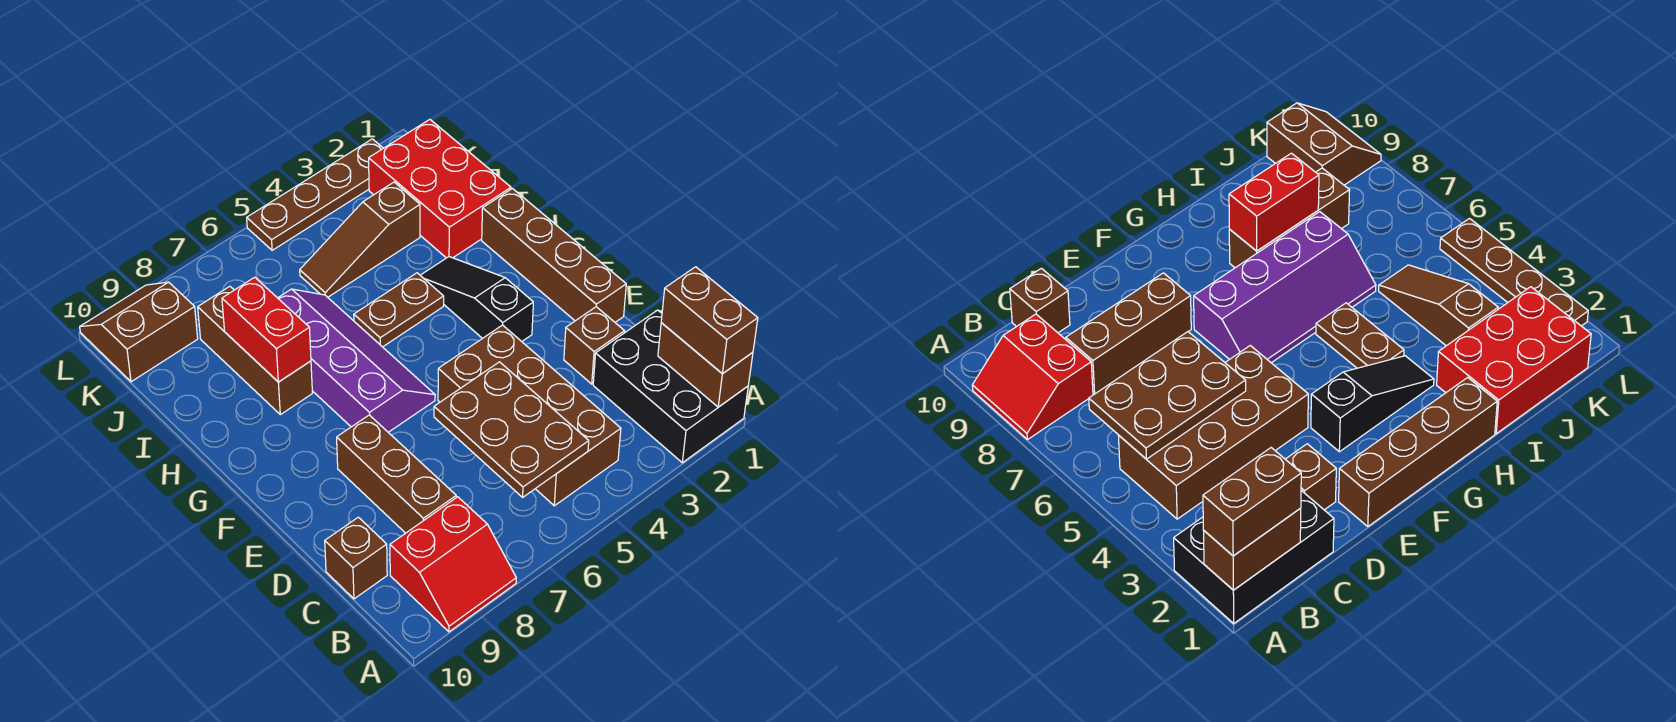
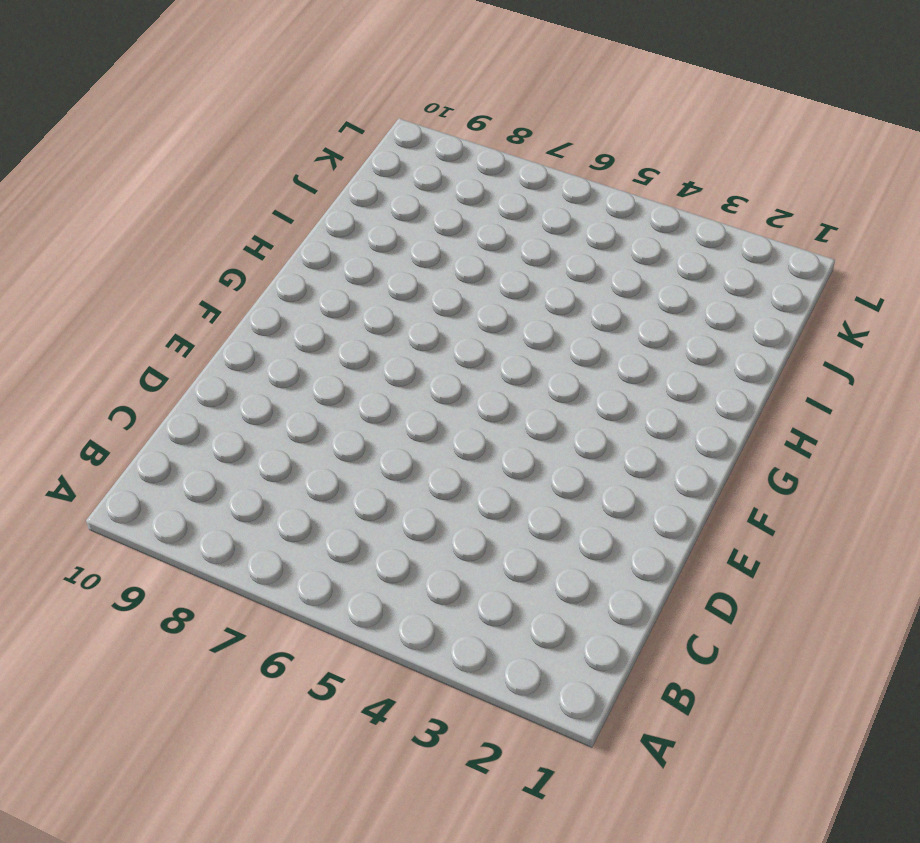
none -> black brick A1:C2 level 1
none -> red slope A8:B9 level 1 top B
none -> brown brick B4:E5 level 1

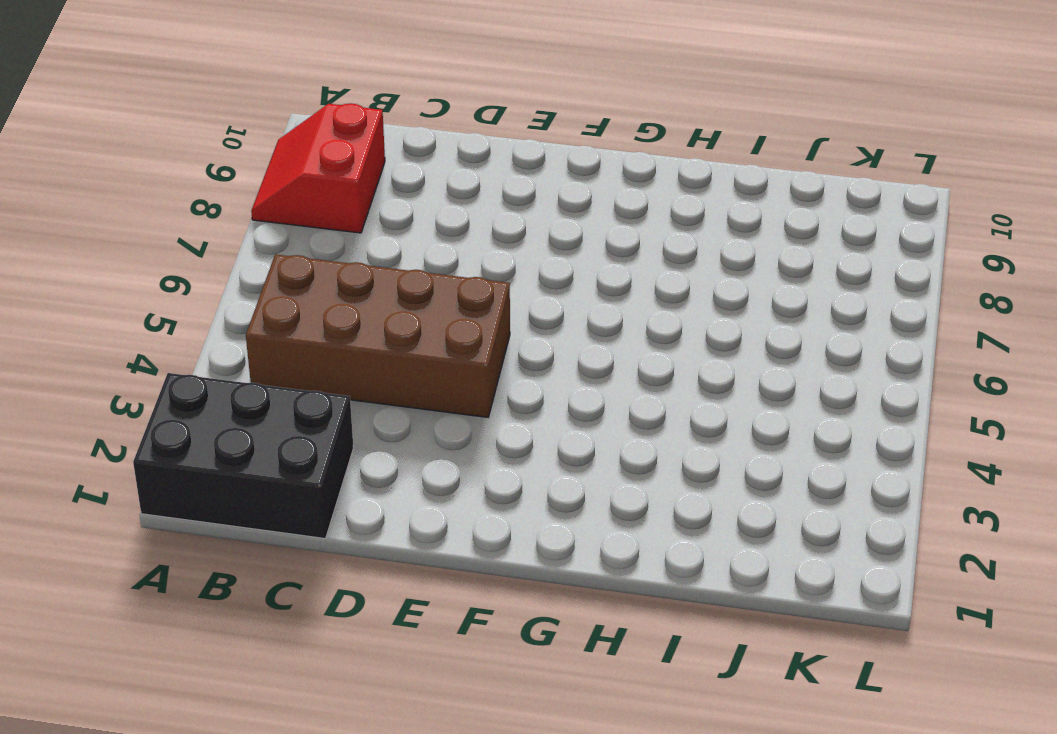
none -> brown brick C8:E8 level 1
none -> brown brick C10 level 1
none -> brown brick D2 level 1

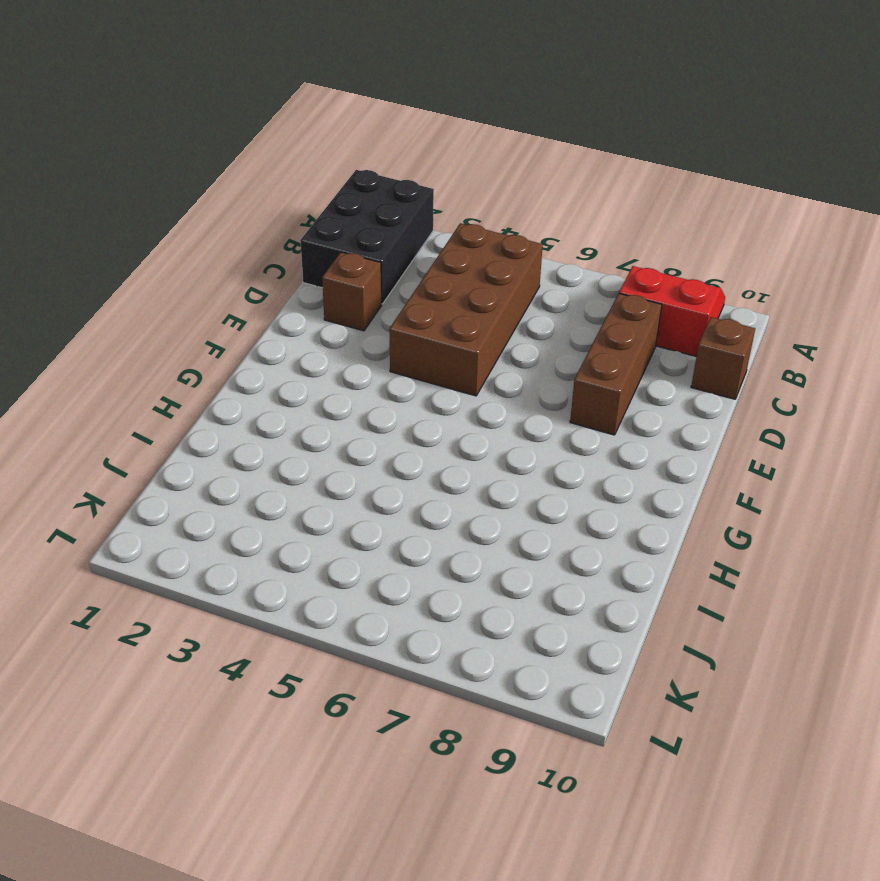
none -> brown brick E1:H1 level 1
none -> black slope F3:H3 level 1 top F
none -> purple slope F6:I7 level 1 top 7

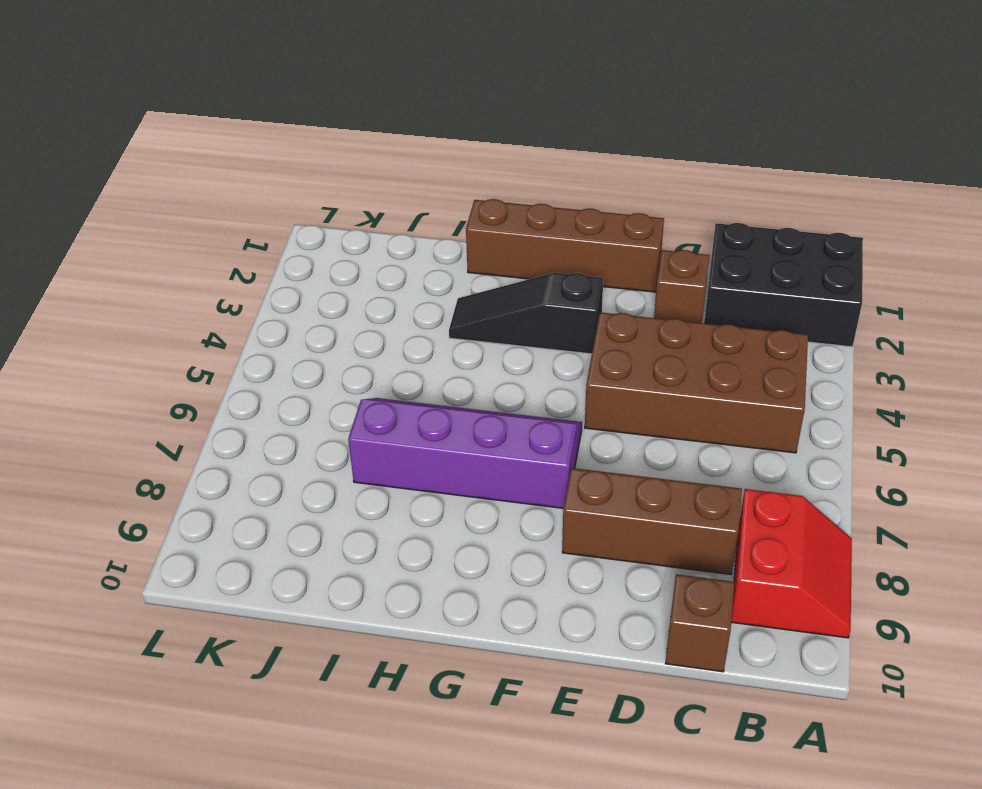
none -> brown plate H4:H5 level 1
none -> brown brick H8:J8 level 1
none -> red brick I1:K2 level 1

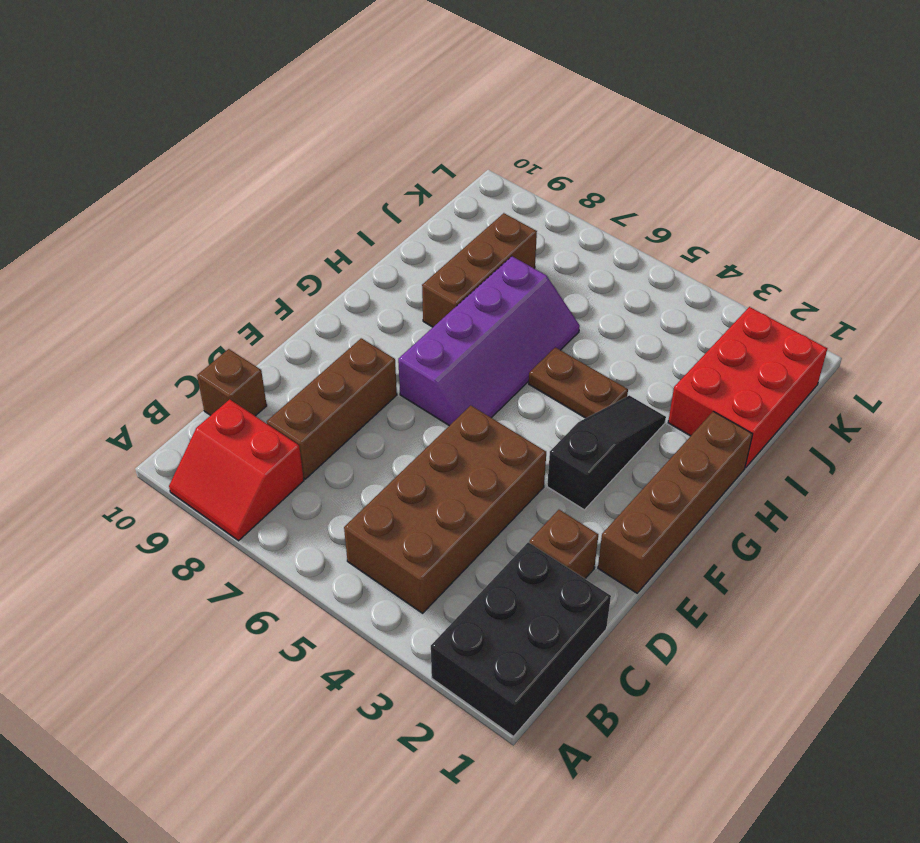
none -> brown slope J3:J5 level 1 top 3
none -> brown slope K9:L10 level 1 top K
none -> brown plate L2:L5 level 1

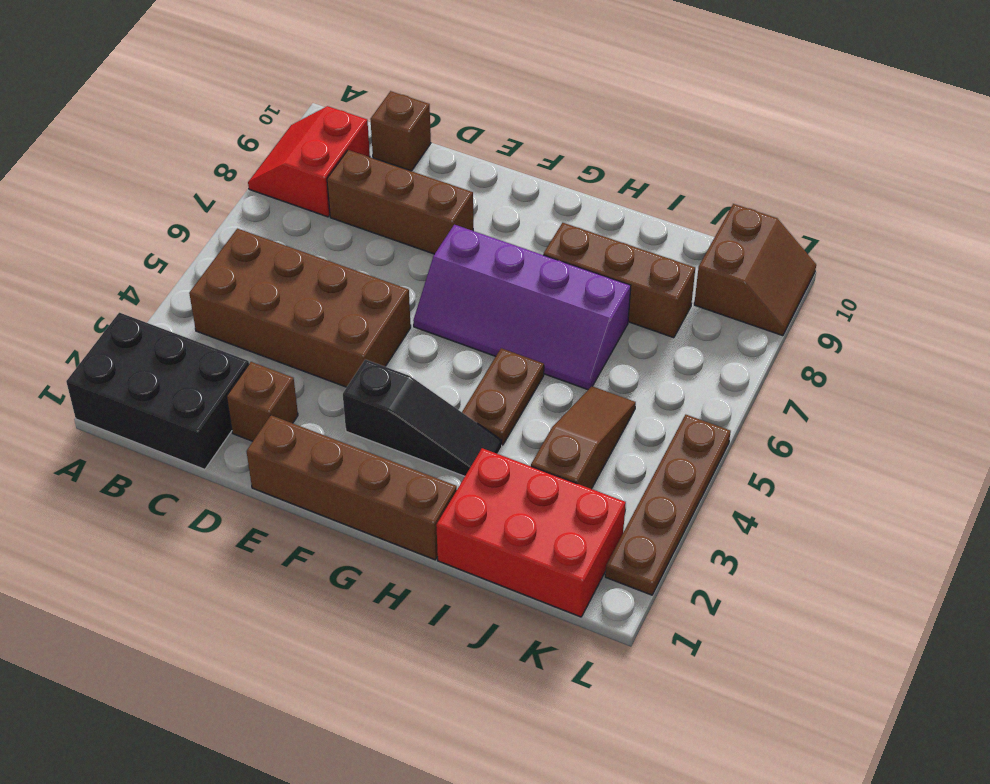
none -> brown brick A1:B1 level 2
none -> brown plate B5:D6 level 2
none -> red brick H8:I8 level 2

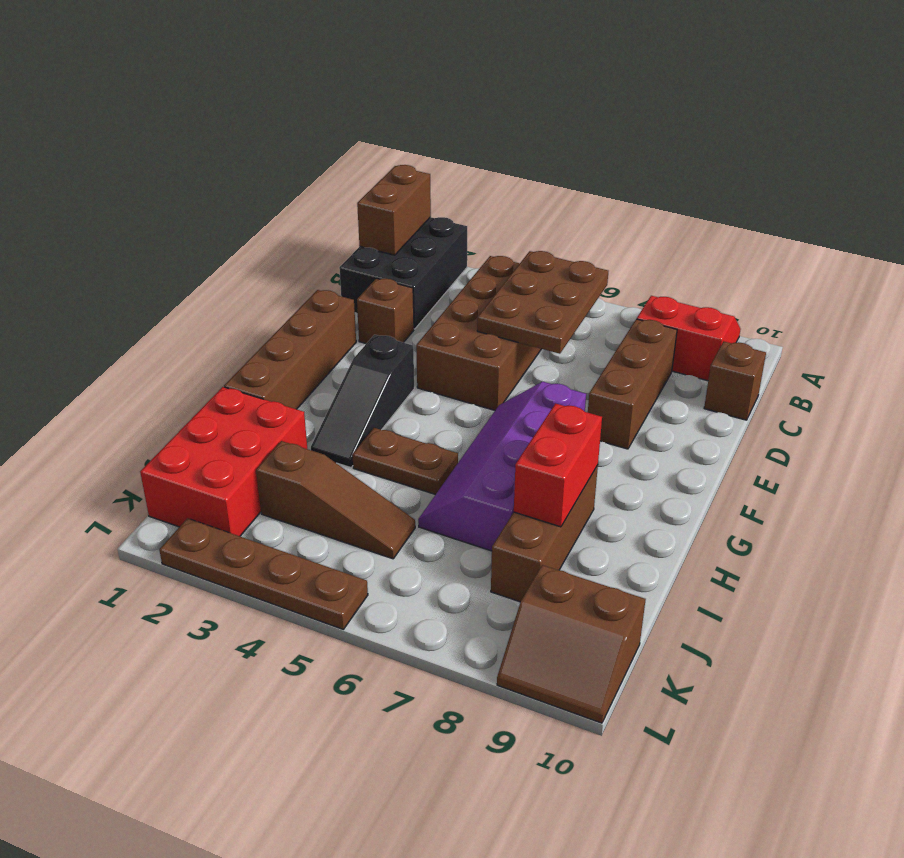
none -> brown brick A1:B1 level 3

